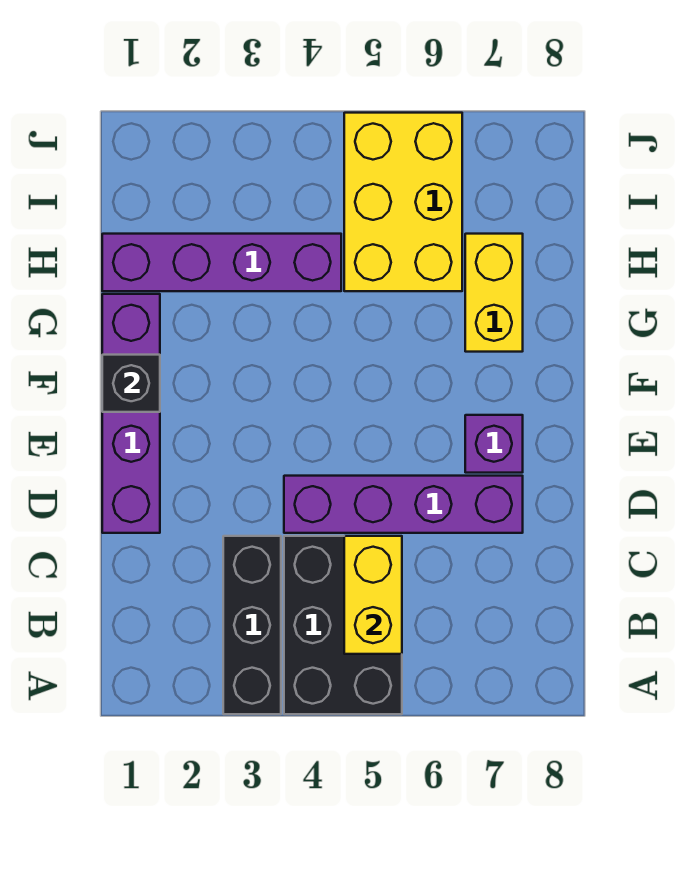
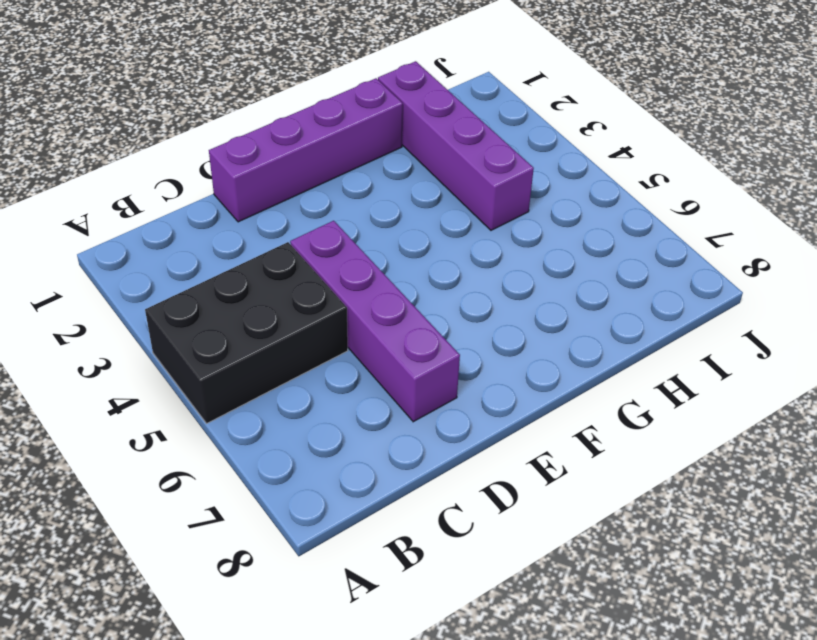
none -> black brick A3:C3 level 1
none -> purple brick E7 level 1

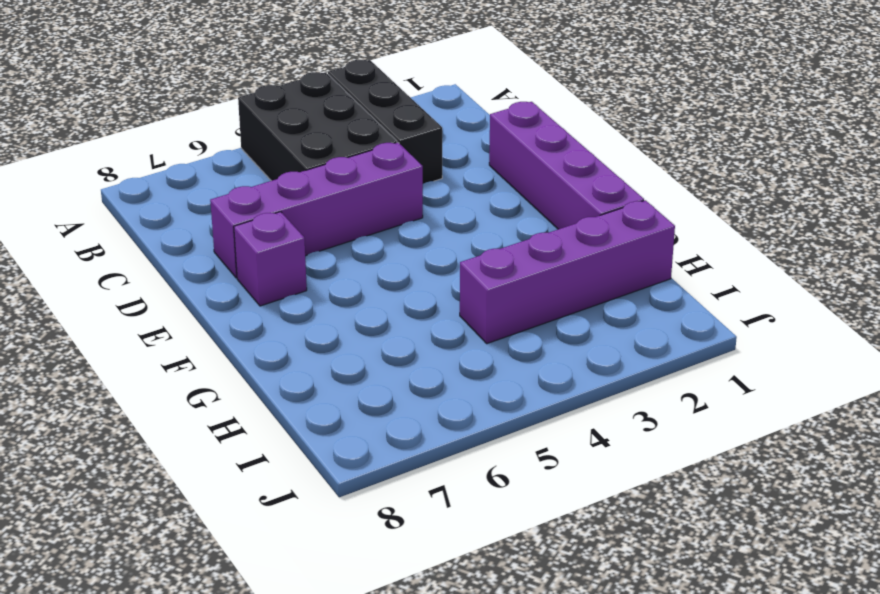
none -> yellow brick G7:H7 level 1
none -> yellow brick H5:J6 level 1

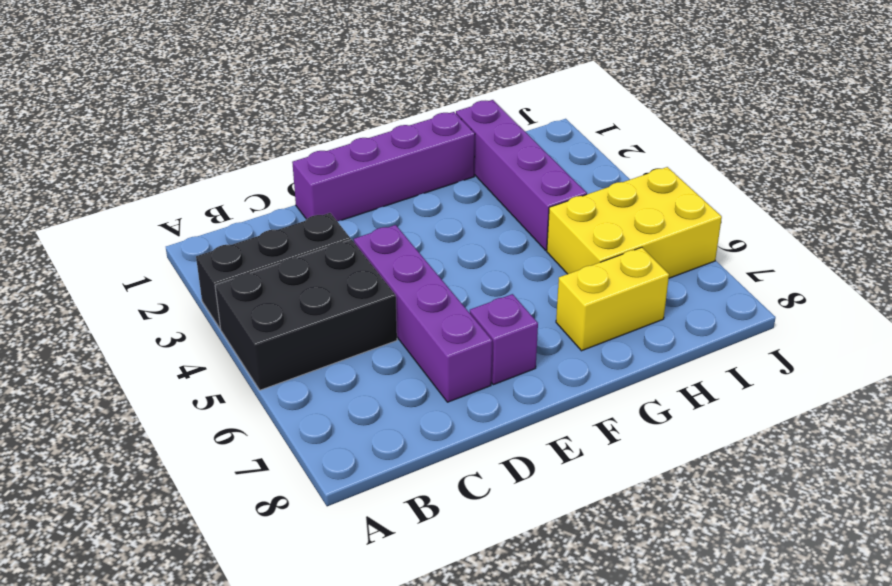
none -> yellow brick B5:C5 level 2
none -> black brick F1 level 2

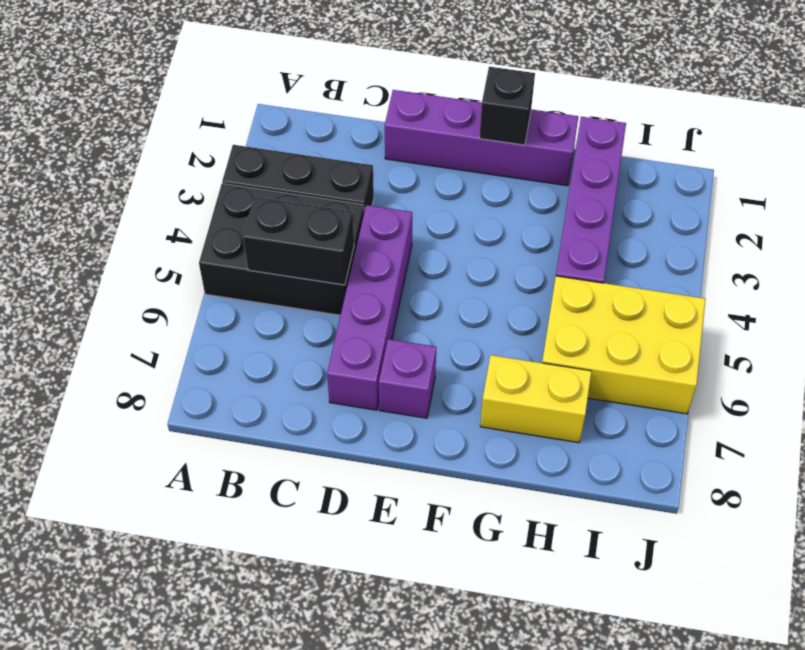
black brick B5:C5 level 2 -> yellow brick B5:C5 level 2

